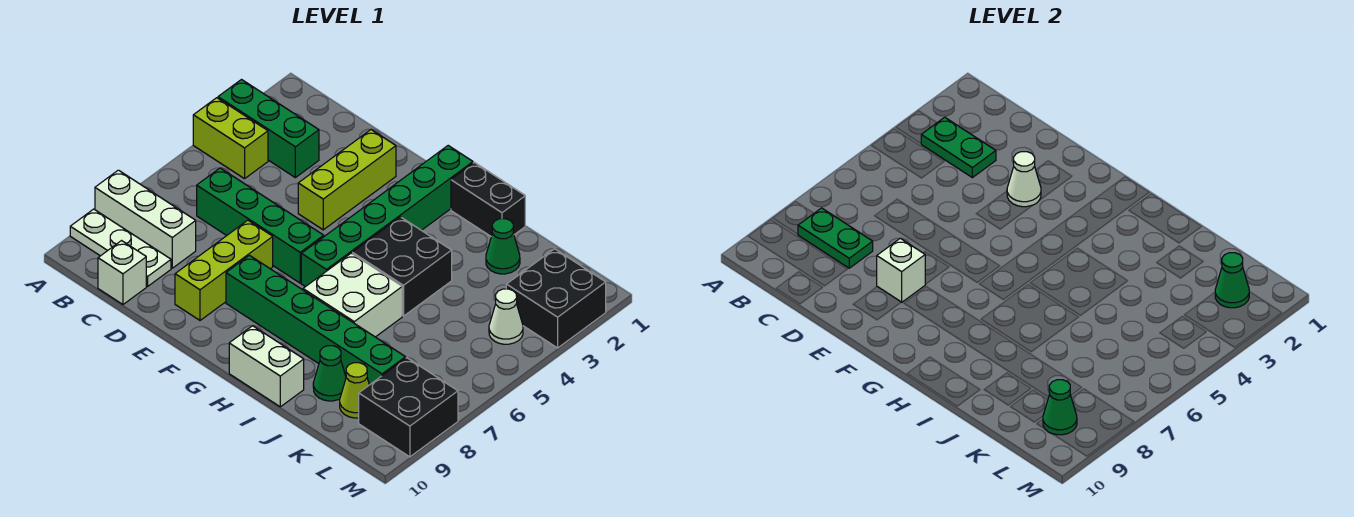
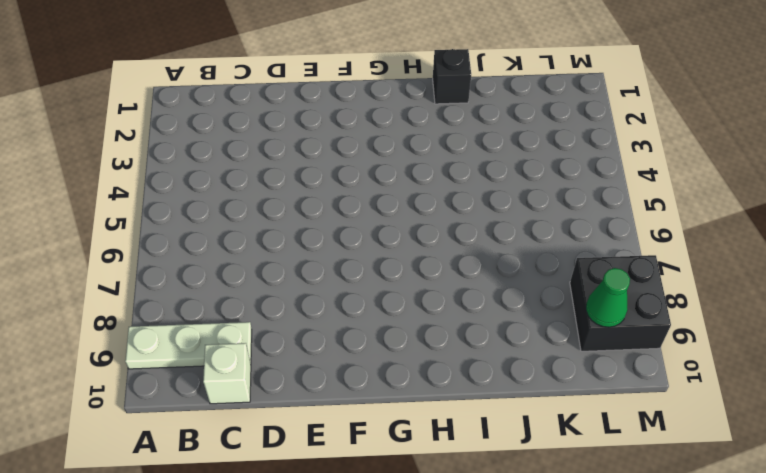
black brick I1 level 1 -> black brick H1:I1 level 1
none -> green brick A3:C3 level 1
none -> lime brick A4:B4 level 1
none -> white brick A8:C8 level 1

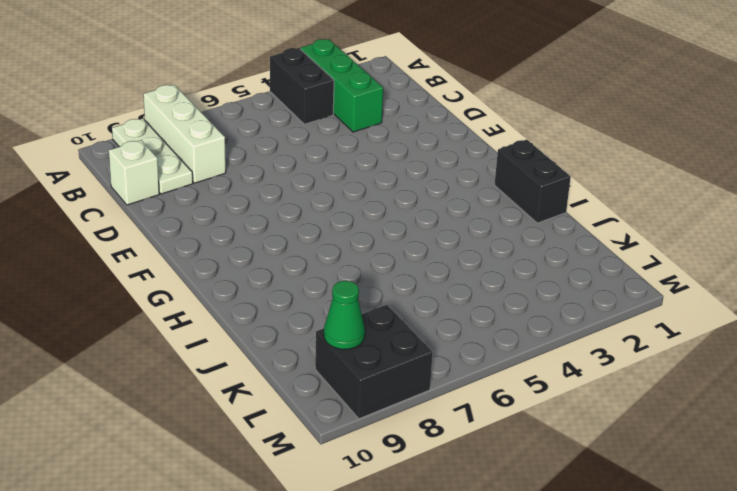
black brick A4:B4 level 1 -> lime brick A4:B4 level 1
none -> green brick C6:F6 level 1
none -> lime brick E2:E4 level 1
none -> lime brick E7:E9 level 1

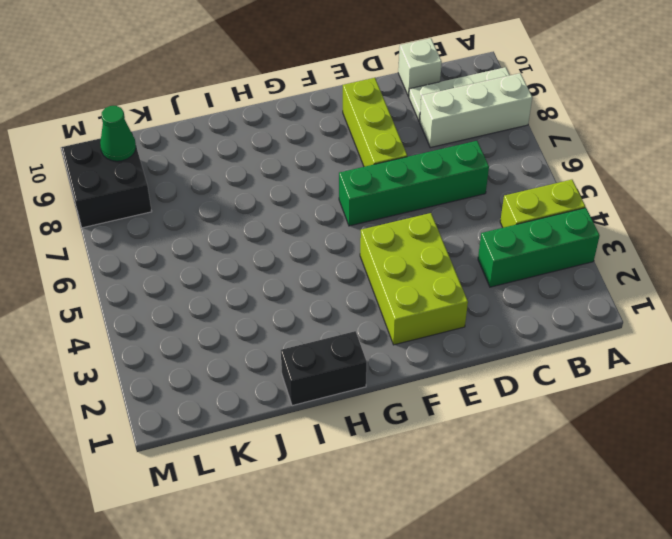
lime brick E2:F4 level 1 -> lime brick E2:E4 level 1
none -> green brick F8:K8 level 1
none -> green brick G1:G6 level 1
none -> black brick H4:I5 level 1

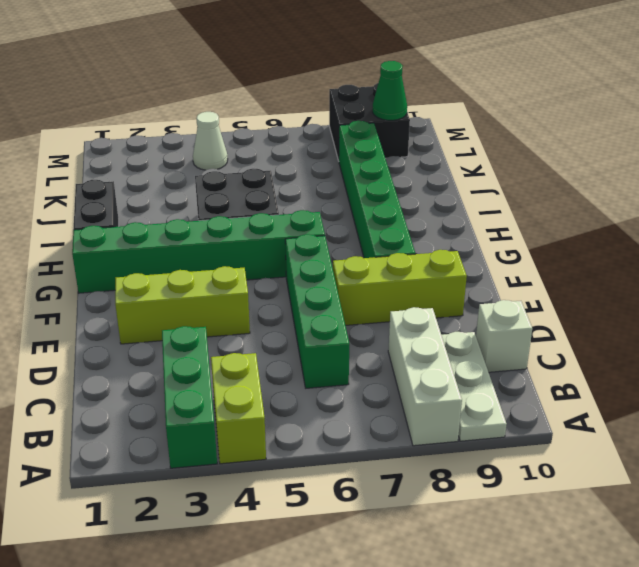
none -> white brick H6:I7 level 1
none -> white brick H10:I10 level 1
none -> green cone J2 level 1

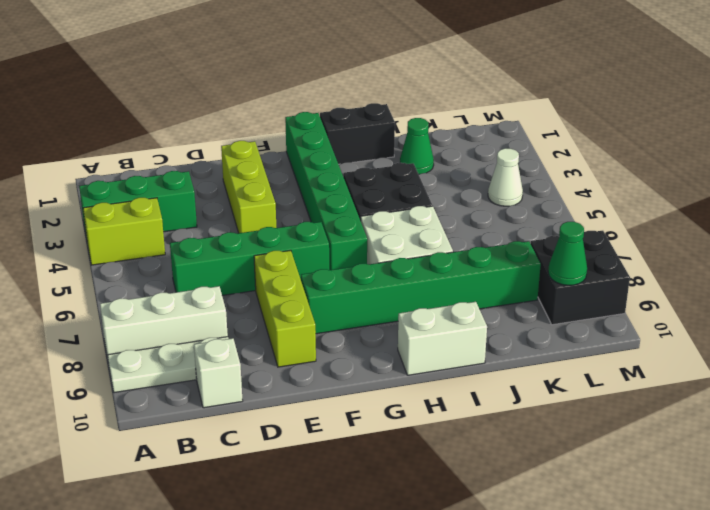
none -> green cone J9 level 1
none -> lime cone K9 level 1
none -> black brick L2:M3 level 1

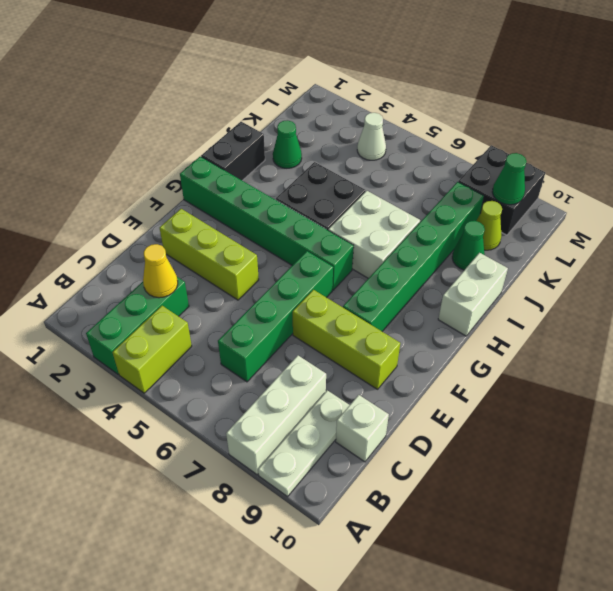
yellow cone C3 level 2 -> green plate B3:C3 level 2
none -> black brick L2:M3 level 1
none -> green plate B8:C8 level 2
none -> white cone E3 level 2

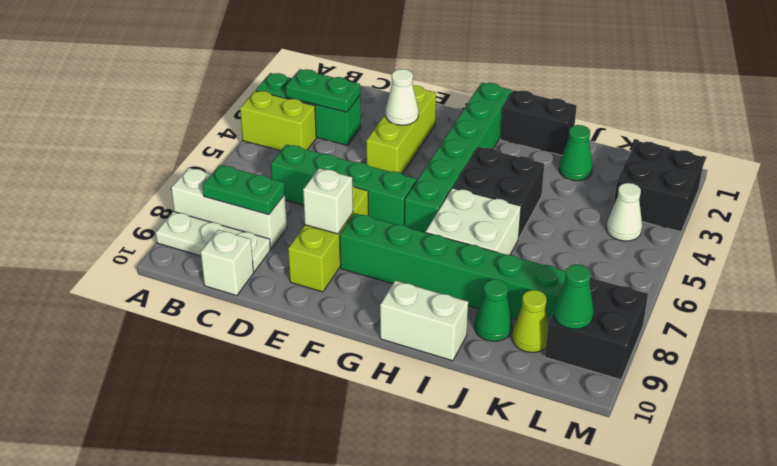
none -> green cone L2 level 2

